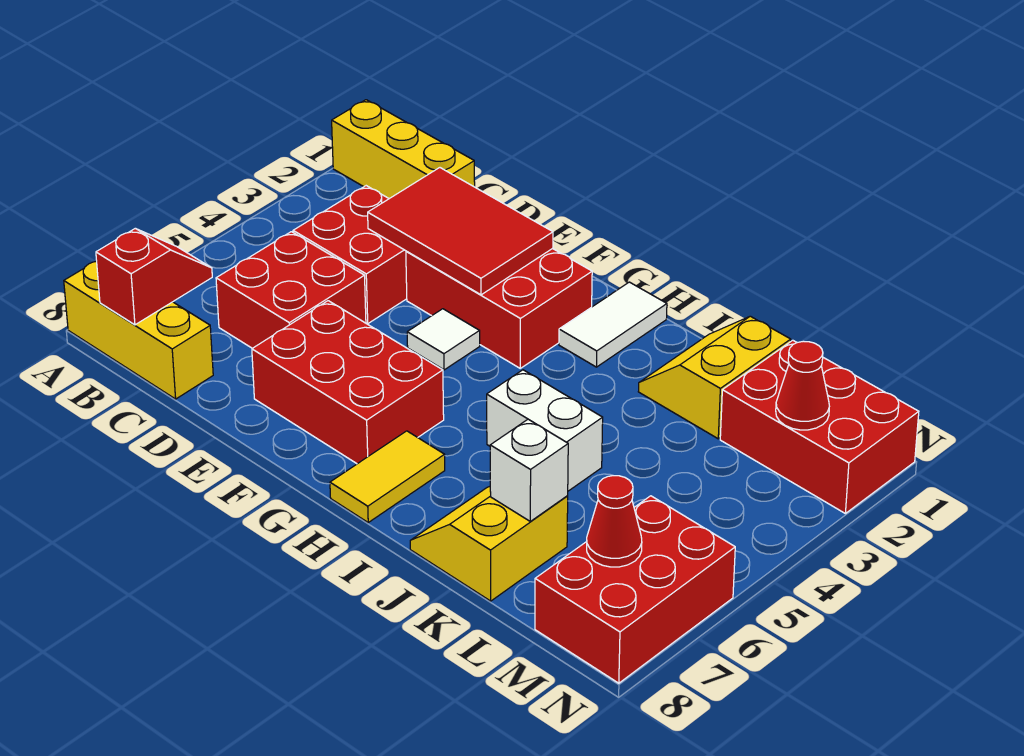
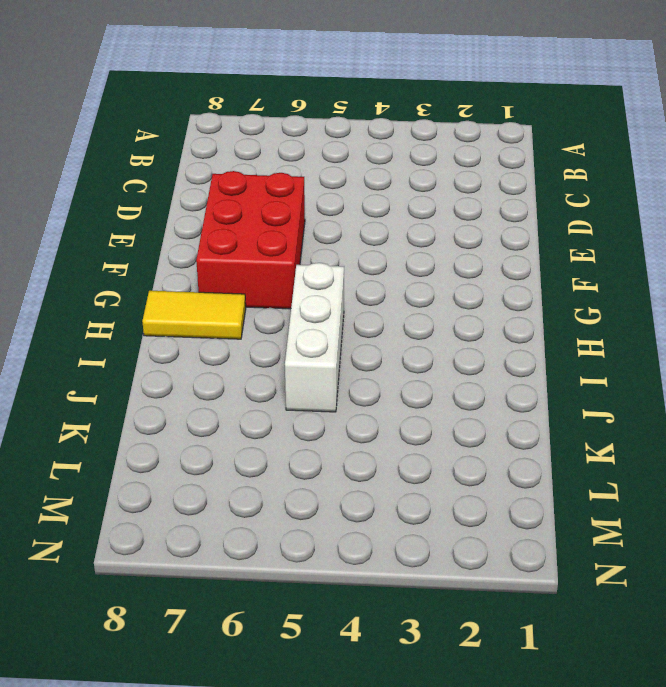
white brick H5:J5 level 1 -> white brick I5:J5 level 1
none -> yellow brick A1:C1 level 1
none -> yellow brick A8:C8 level 1
none -> red brick C3:D4 level 1

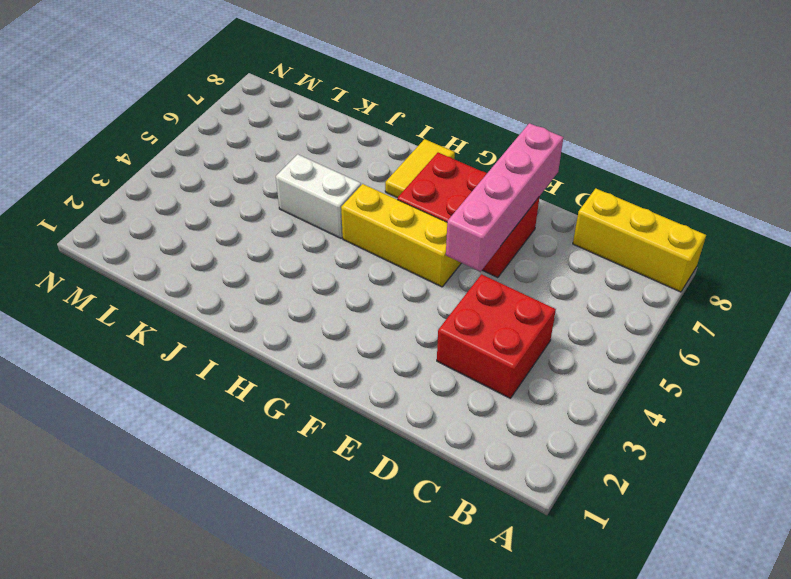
pink brick E5:E8 level 2 -> none
yellow brick F5:H5 level 1 -> yellow brick A1:C1 level 1
none -> red brick C5:D6 level 1
none -> red brick E2:G3 level 1
none -> white tile F4 level 1

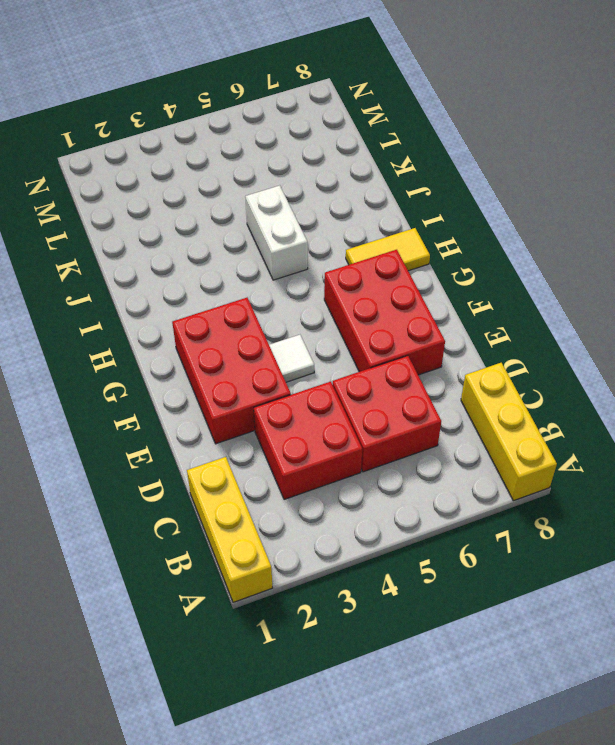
none -> white tile H1:H2 level 1
none -> yellow slope J1:K2 level 1 top K
none -> yellow slope J7:K8 level 1 top K

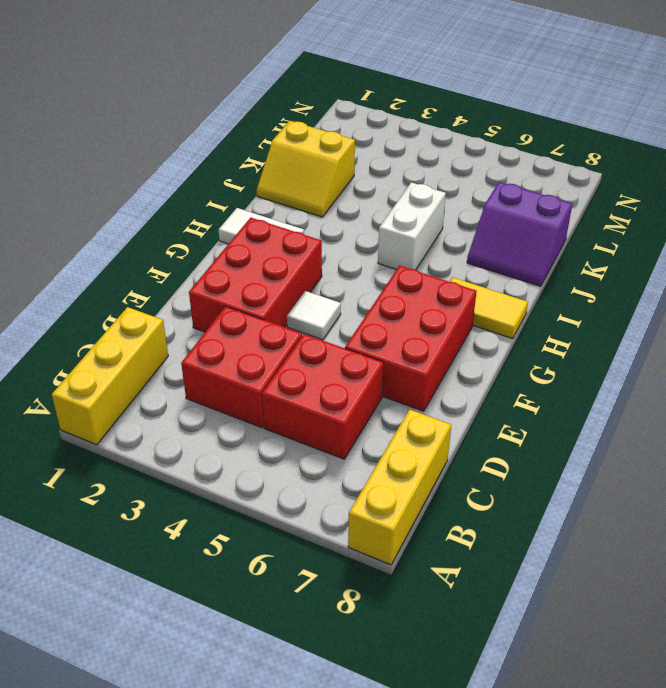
purple slope J7:K8 level 1 top K -> yellow slope J7:K8 level 1 top K
none -> red brick L1:N2 level 1
none -> red brick M6:N8 level 1
none -> red slope B7:B8 level 2 top 8

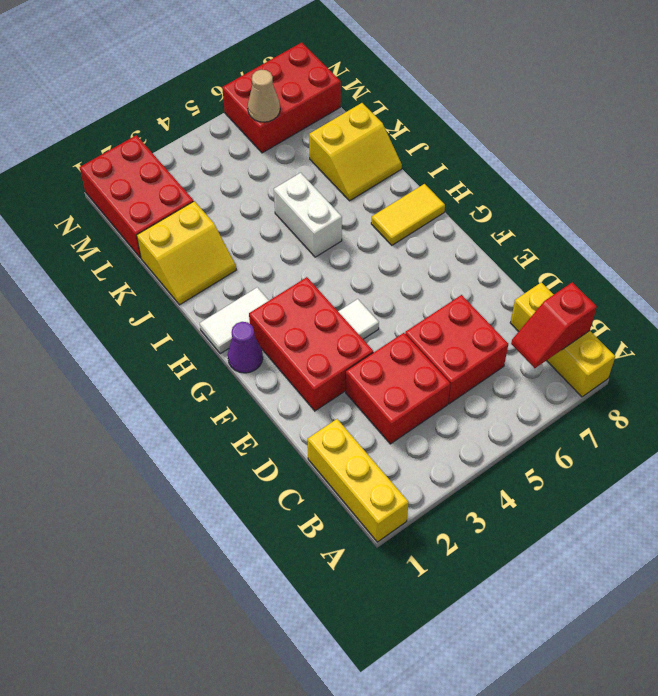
purple cone G1 level 1 -> none
tan cone M6 level 2 -> none
none -> red brick E6:G7 level 1
none -> red tile D2:F3 level 2
none -> white brick K7 level 2

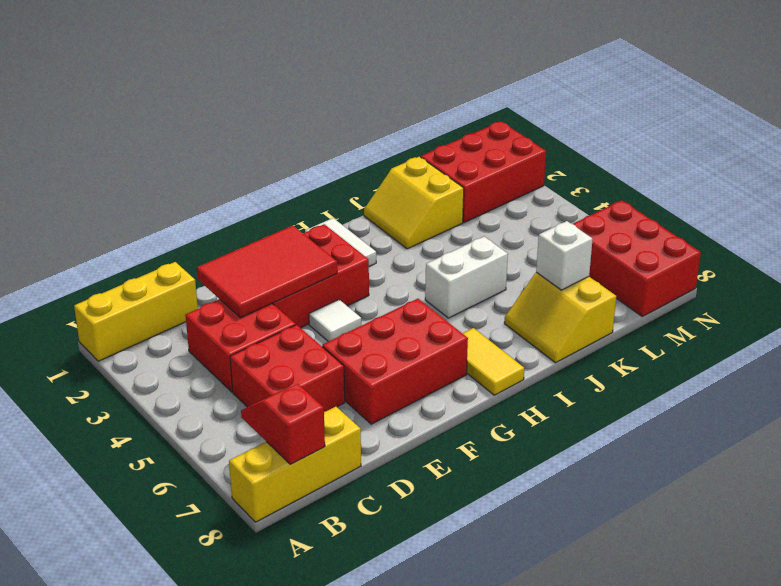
none -> red cone M2 level 2
none -> red cone M7 level 2

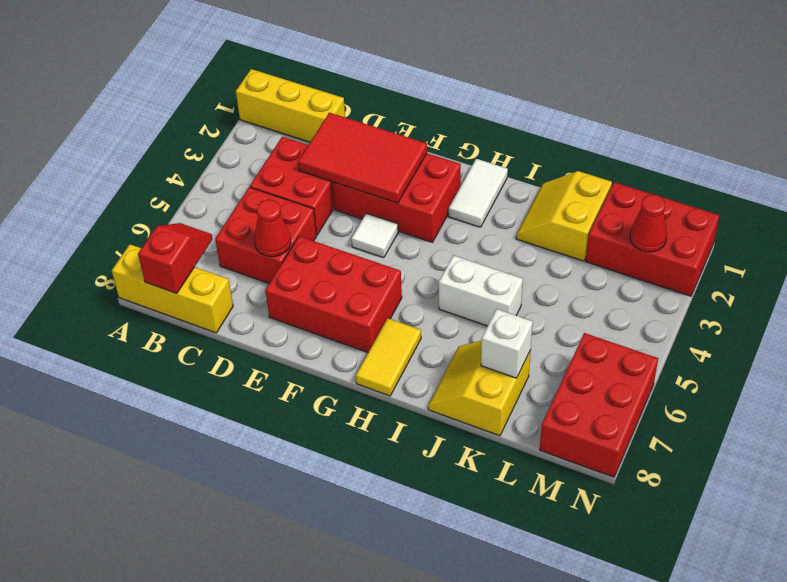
red cone D6 level 2 -> red cone M7 level 2

